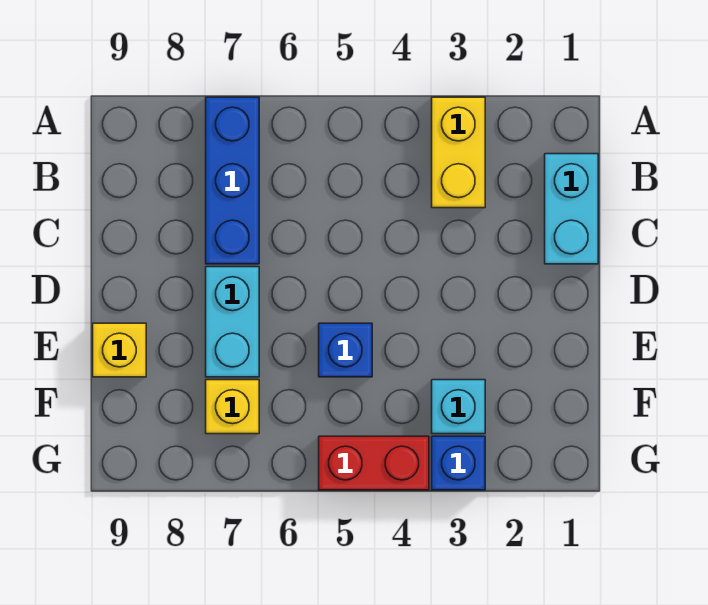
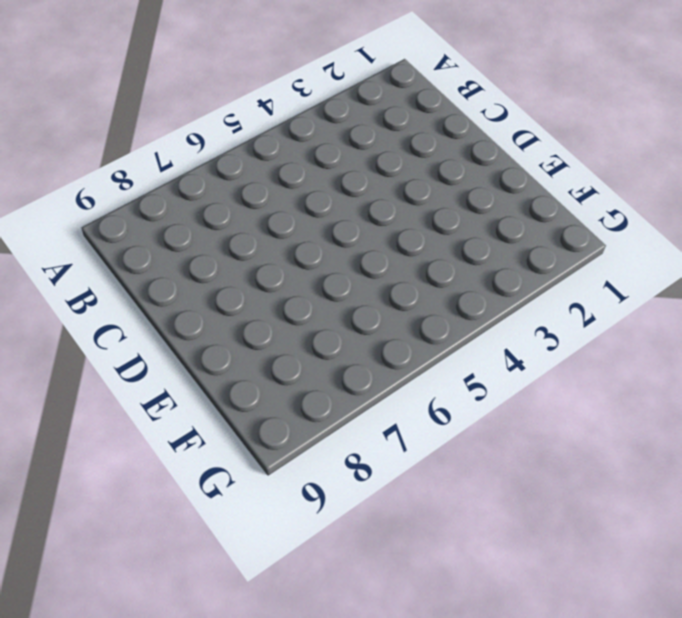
none -> yellow brick A3:B3 level 1
none -> blue brick A7:C7 level 1

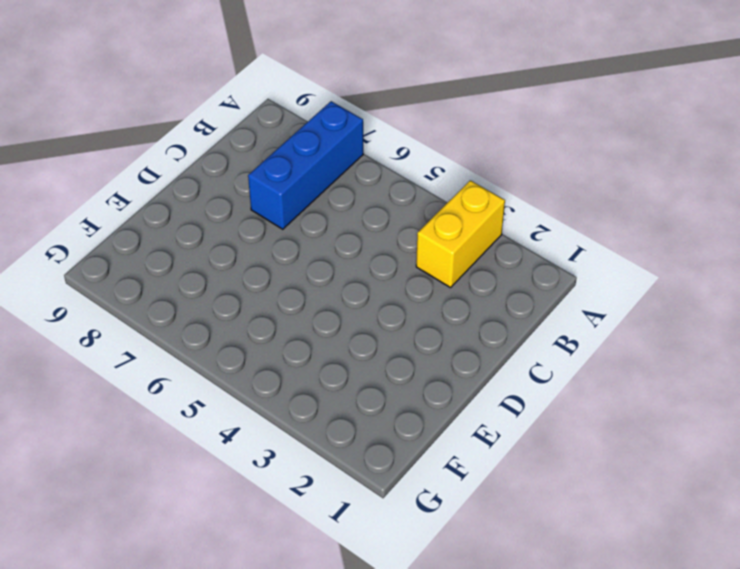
none -> cyan brick B1:C1 level 1
none -> cyan brick D7:E7 level 1

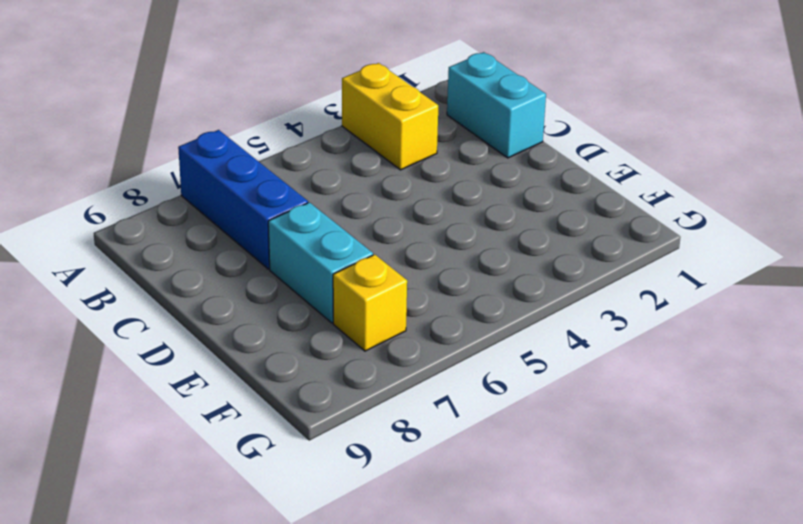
none -> blue brick E5 level 1
none -> yellow brick E9 level 1

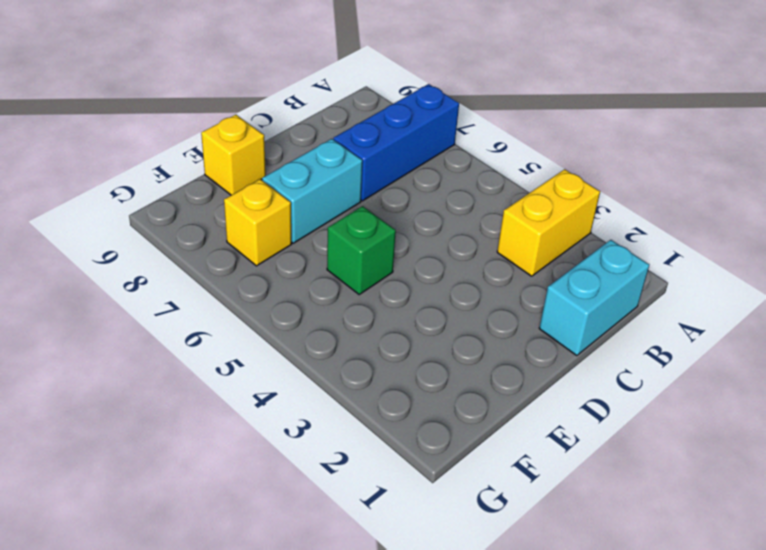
green brick E5 level 1 -> blue brick E5 level 1
none -> cyan brick F3 level 1
none -> blue brick G3 level 1

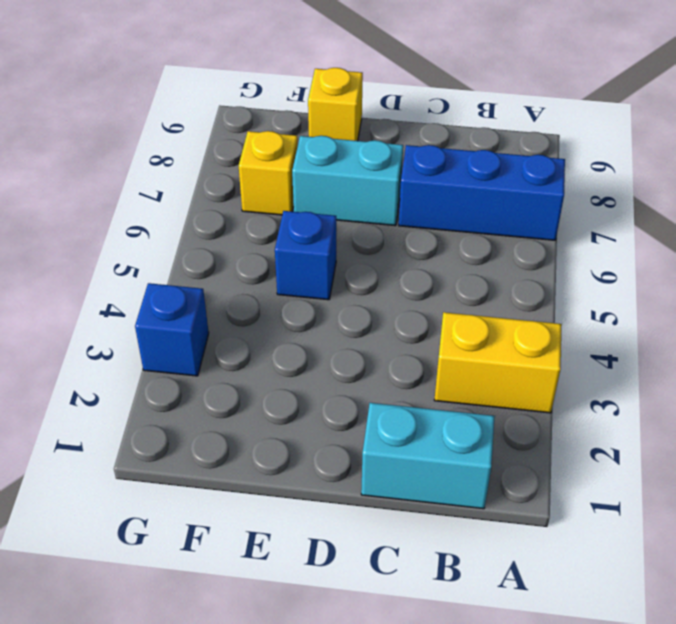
none -> cyan brick F3 level 1
none -> red brick G4:G5 level 1

